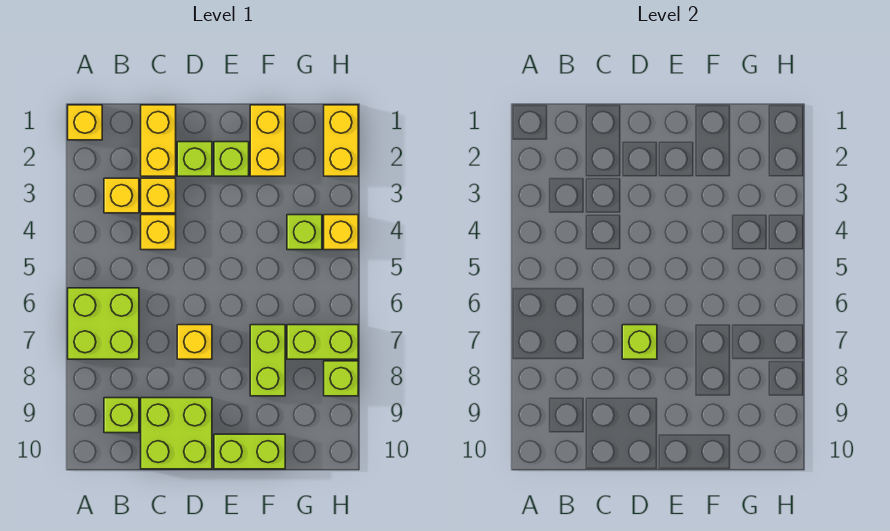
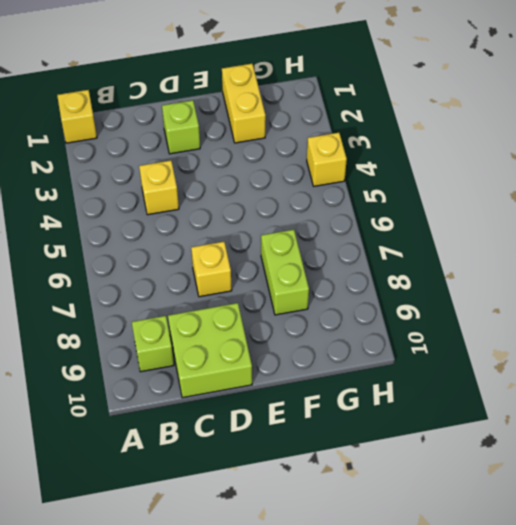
none -> lime brick A6:B7 level 1
none -> yellow brick B3 level 1
none -> yellow brick C1:C2 level 1

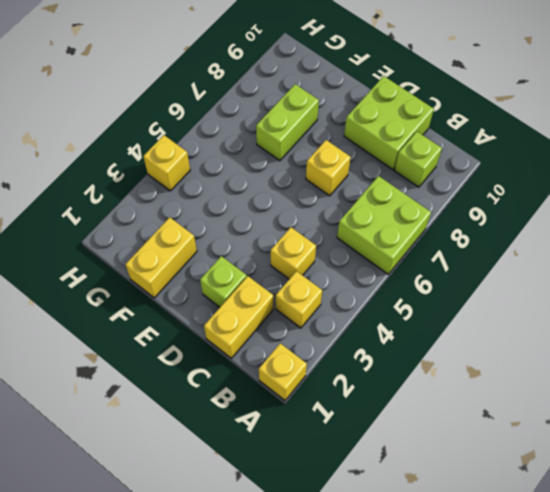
none -> yellow brick C3 level 1
none -> lime brick E2 level 1
none -> lime brick E10:F10 level 1

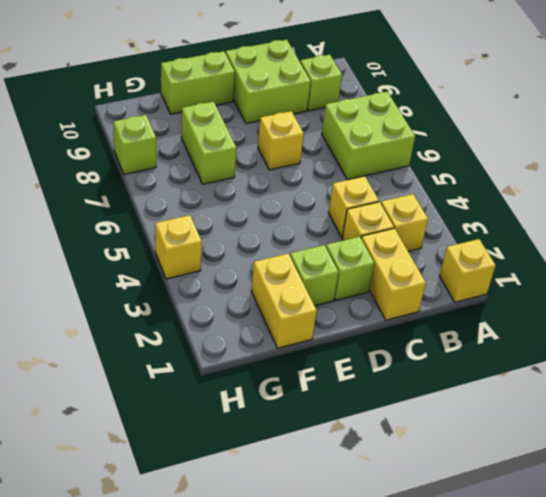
none -> lime brick G4 level 1
none -> lime brick G7:H7 level 1
none -> yellow brick H1:H2 level 1

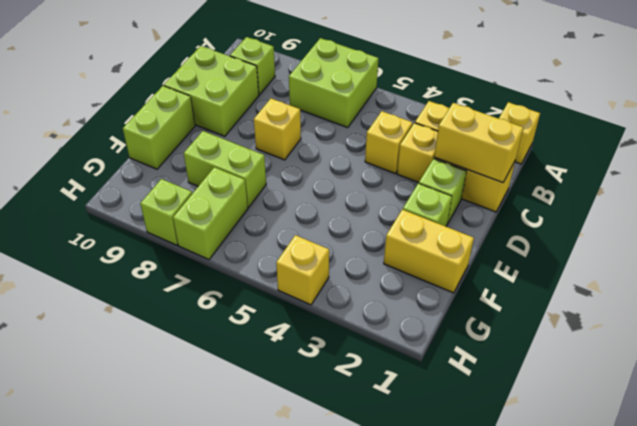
yellow brick C1:C2 level 2 -> yellow brick H1:H2 level 1
none -> lime brick G4 level 1
none -> lime brick D7 level 2

